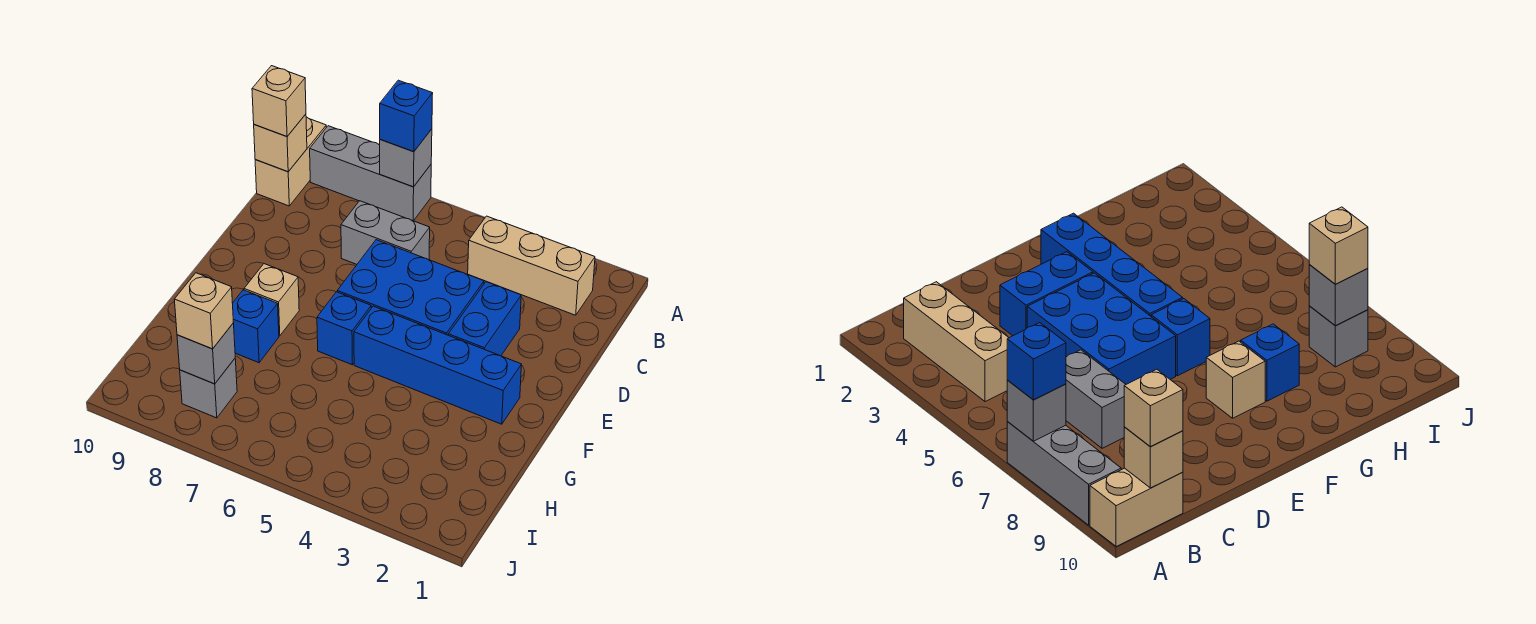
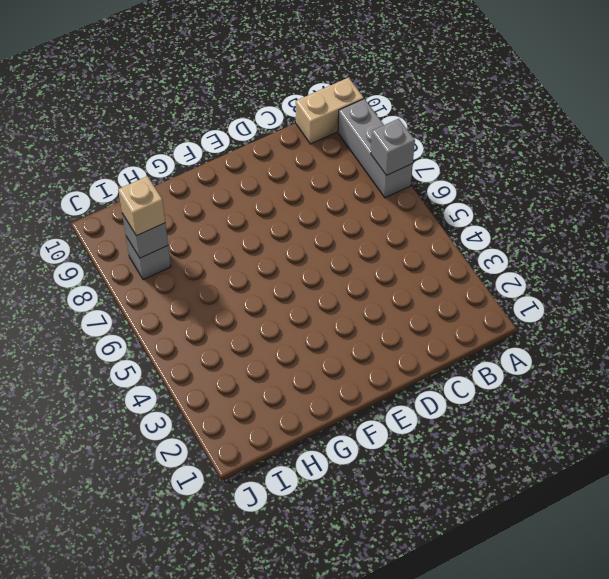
none -> tan brick B2:B4 level 1
none -> grey brick C6:C7 level 1
none -> blue brick D3:E3 level 1

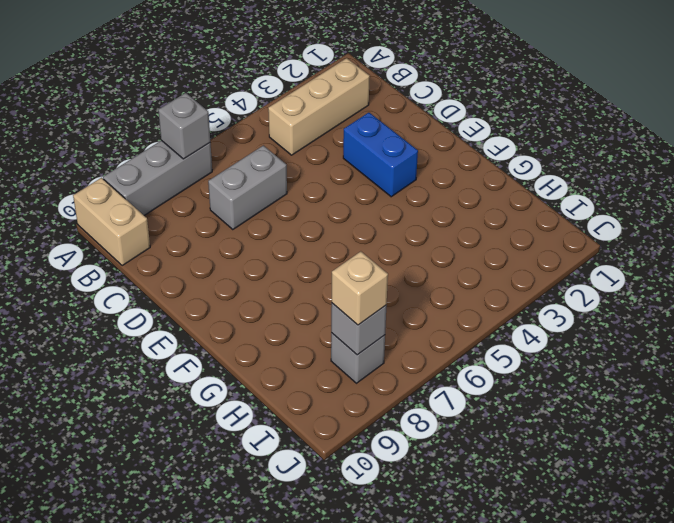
none -> blue brick D4:E6 level 1
none -> blue brick F2:F5 level 1
none -> blue brick F6 level 1

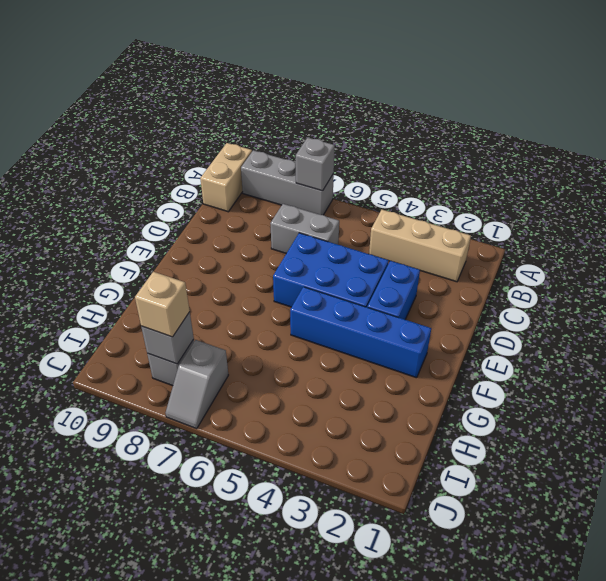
grey slope I7:J7 level 1 top I -> none
none -> blue brick F6 level 1
none -> tan brick F8 level 1
none -> blue brick G8 level 1

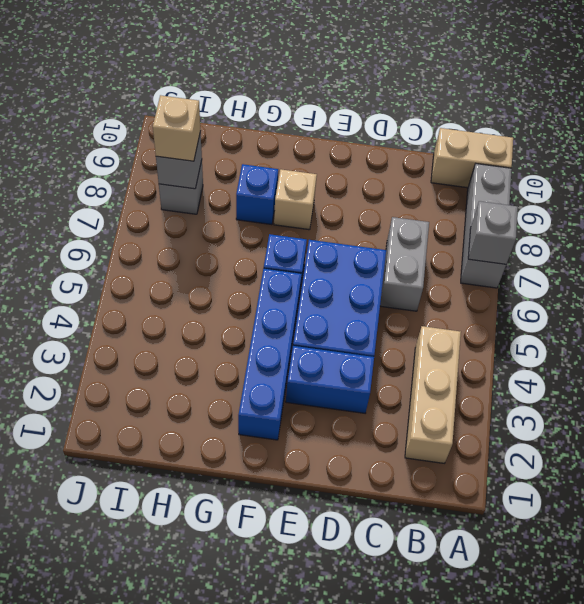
none -> tan brick B10 level 2
none -> blue brick A7 level 3
none -> tan brick B10 level 3

